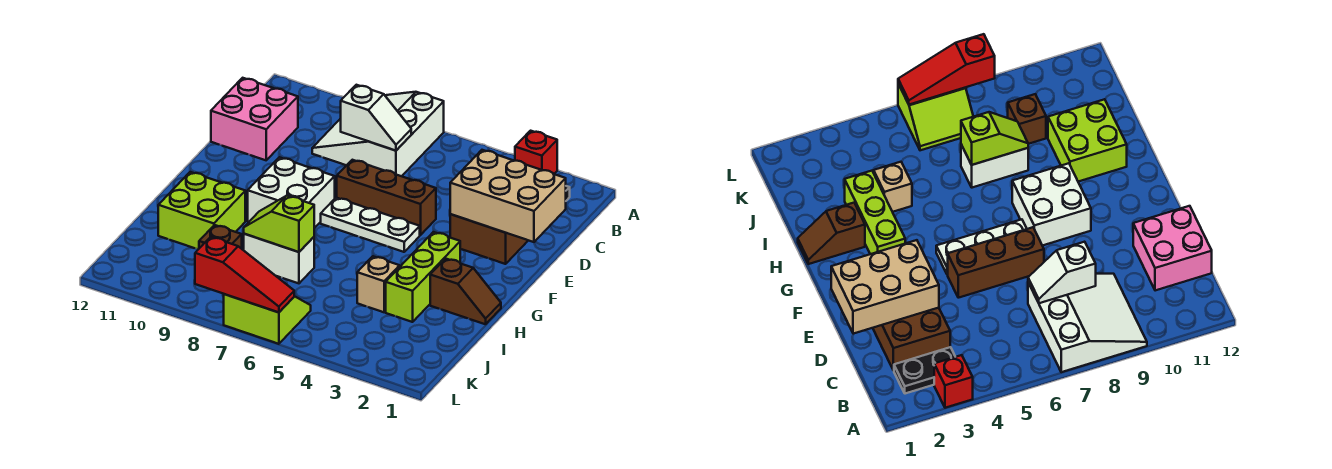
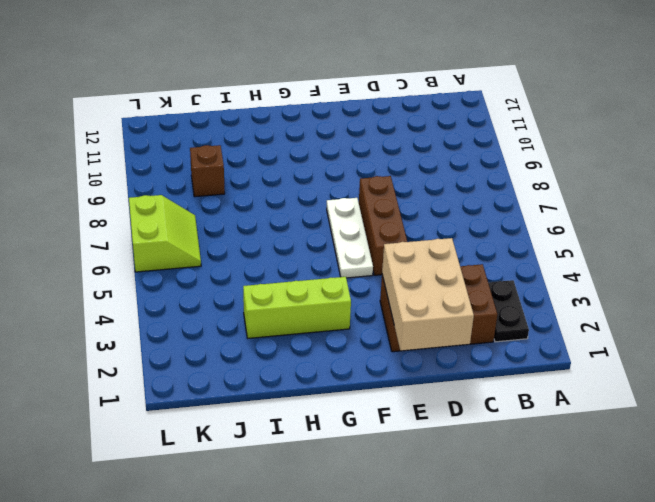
none -> red brick A3 level 1
none -> white slope A7:C9 level 1 top 7
none -> pink brick C11:D12 level 1

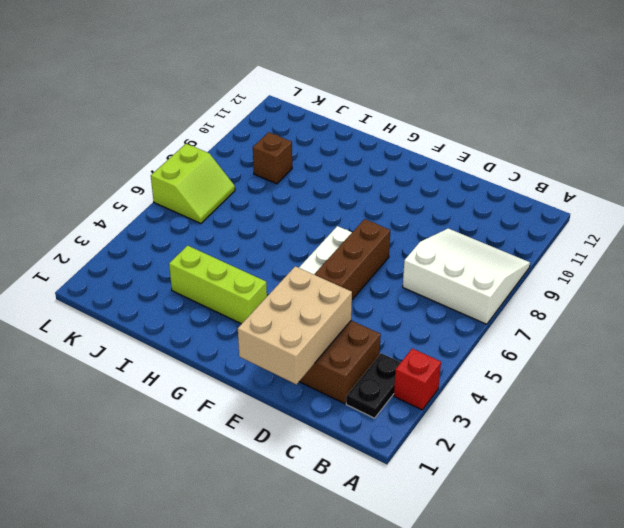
none -> pink brick C11:D12 level 1
none -> white brick F8:G9 level 1
none -> brown slope H1:H2 level 1 top 2

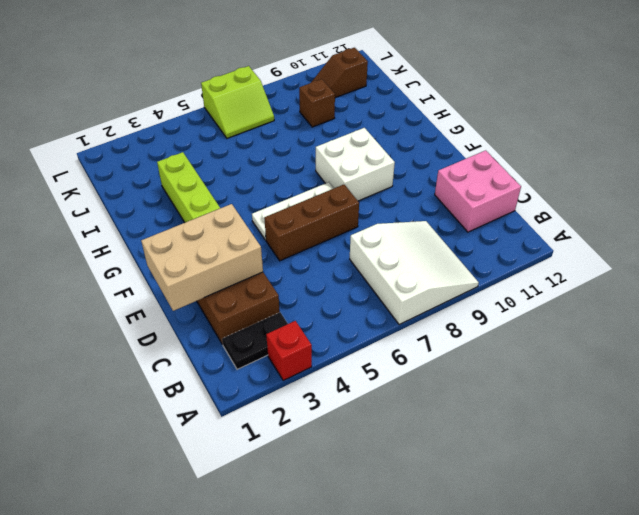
brown slope K10:K11 level 1 top 11 -> brown slope H1:H2 level 1 top 2
none -> lime brick H10:I11 level 1
none -> tan brick I4 level 1
none -> white brick I7:I8 level 1

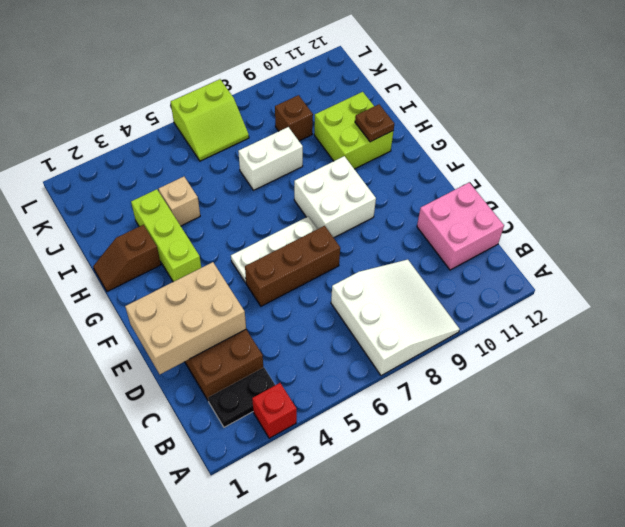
brown plate H11 level 2 -> none
none -> white slope C7:C8 level 2 top 8
none -> lime slope I7:I8 level 2 top 7
none -> red slope L6:L8 level 2 top 8

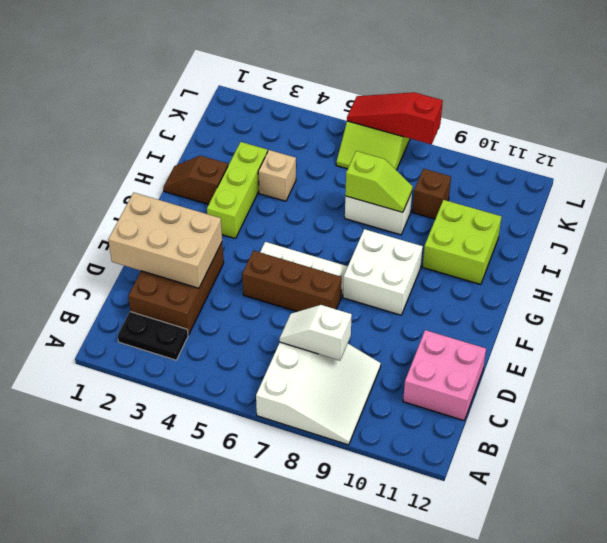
none -> red brick A3 level 1

